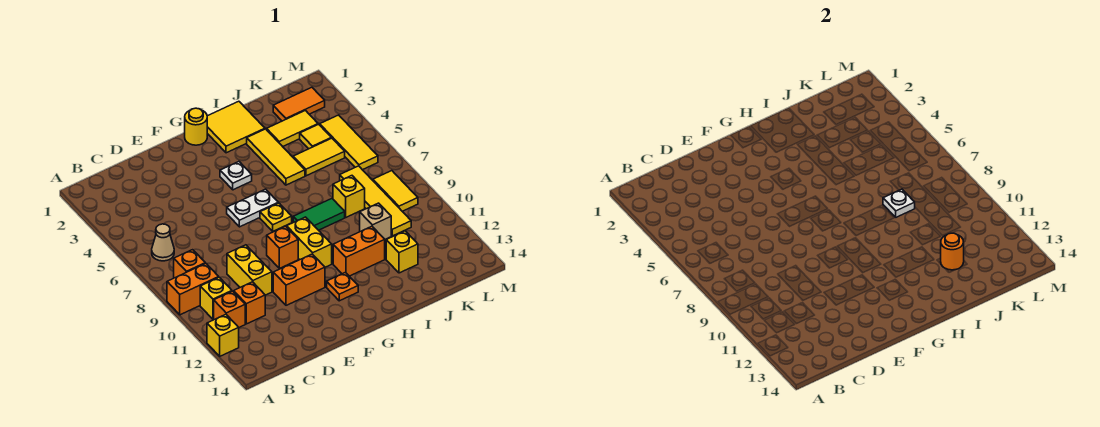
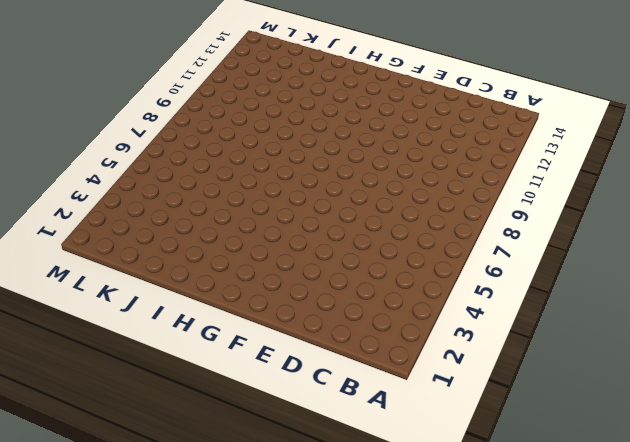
none -> orange brick A9:B9 level 1
none -> yellow brick A12 level 1
none -> tan cone B6 level 1
none -> orange brick B8 level 1

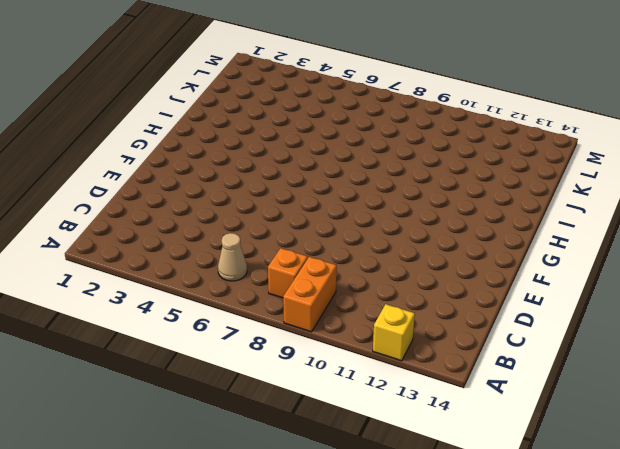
none -> yellow brick B10 level 1
none -> orange brick B11 level 1
none -> orange brick C11 level 1
none -> yellow brick D9:D10 level 1

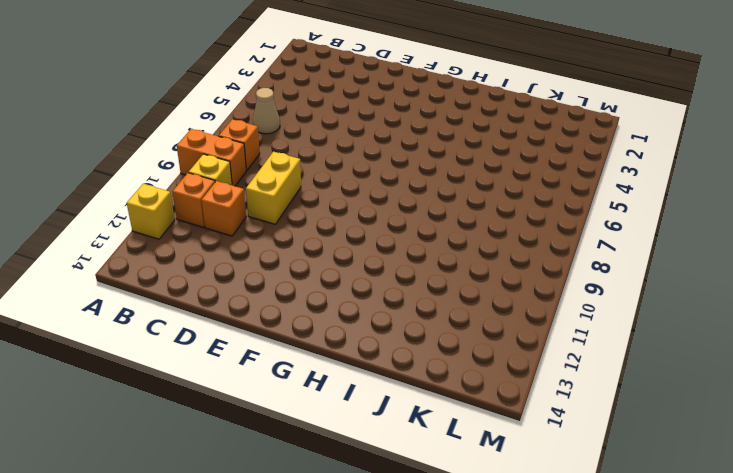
none -> orange brick E11:F11 level 1
none -> white plate F6:G6 level 1
none -> orange brick F9 level 1
none -> yellow round brick G1 level 1

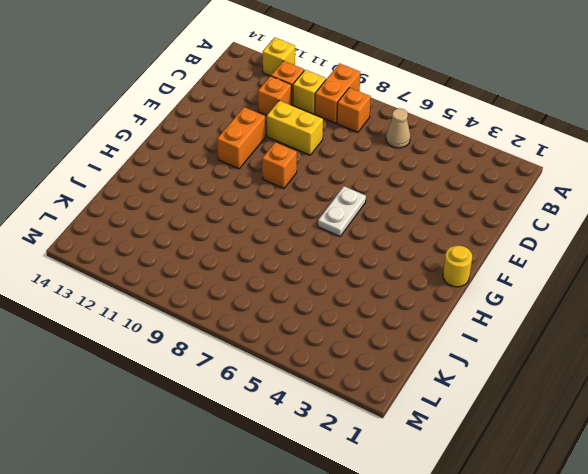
none -> white plate G4 level 1
none -> yellow plate G7 level 1
none -> yellow brick G9:G10 level 1
none -> orange plate G12 level 1

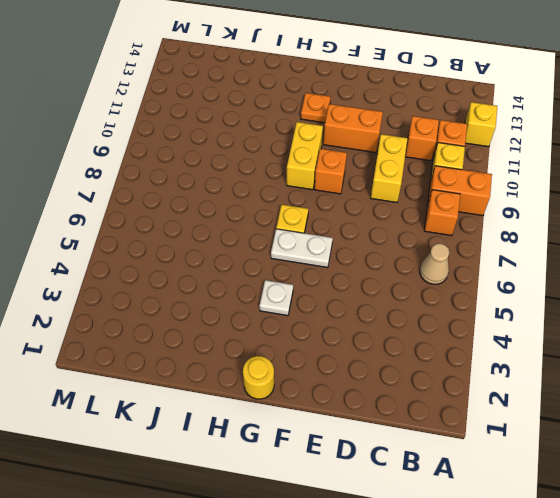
none -> yellow tile H1:I2 level 1
none -> green tile H8:I8 level 1
none -> orange brick H11:I11 level 1
none -> yellow tile I3:I5 level 1

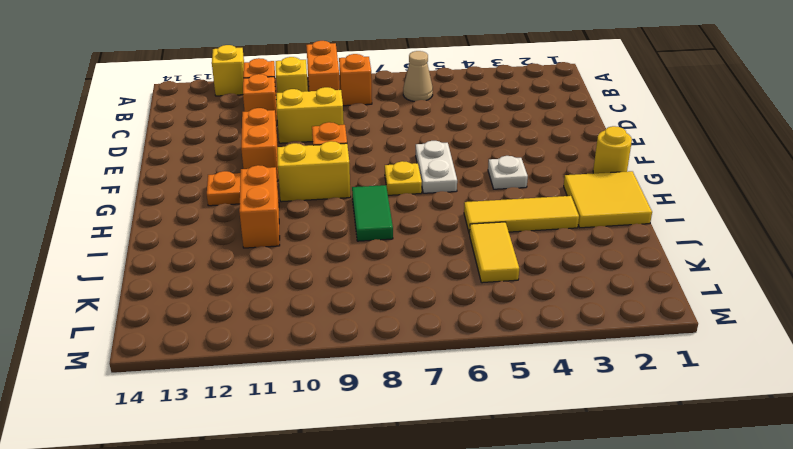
none -> yellow tile J3:K3 level 1
none -> yellow brick J8 level 1
none -> tan brick J10 level 1
none -> yellow brick J12 level 1

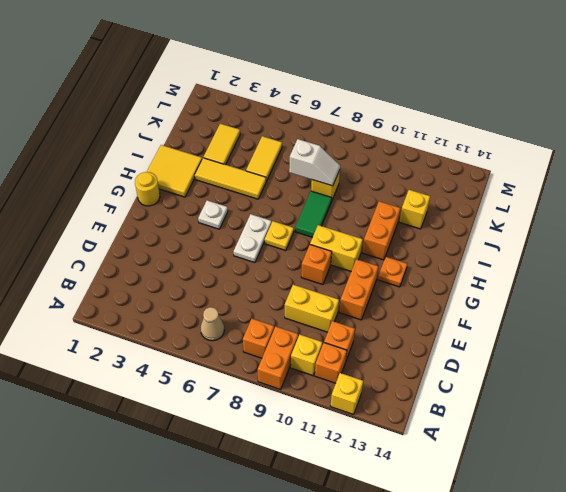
white slope J7:J8 level 2 top 7 -> white plate J8 level 2
none -> tan brick J10 level 1
none -> orange tile K2:L2 level 1
none -> yellow tile K4 level 1
none -> yellow tile K7:K10 level 1

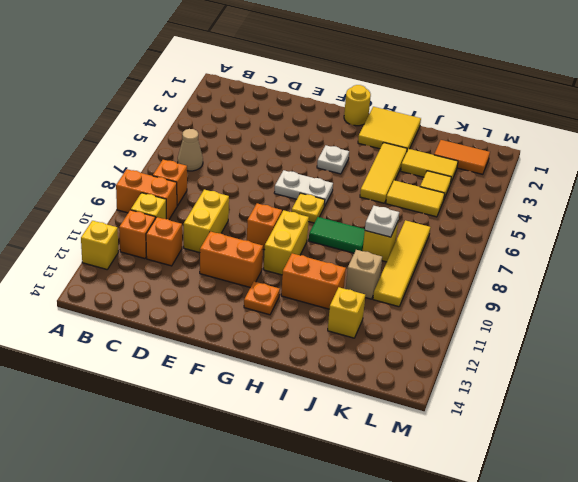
none -> yellow tile L4:L6 level 1
none -> yellow tile L8:L9 level 1
none -> orange round brick J12 level 2

